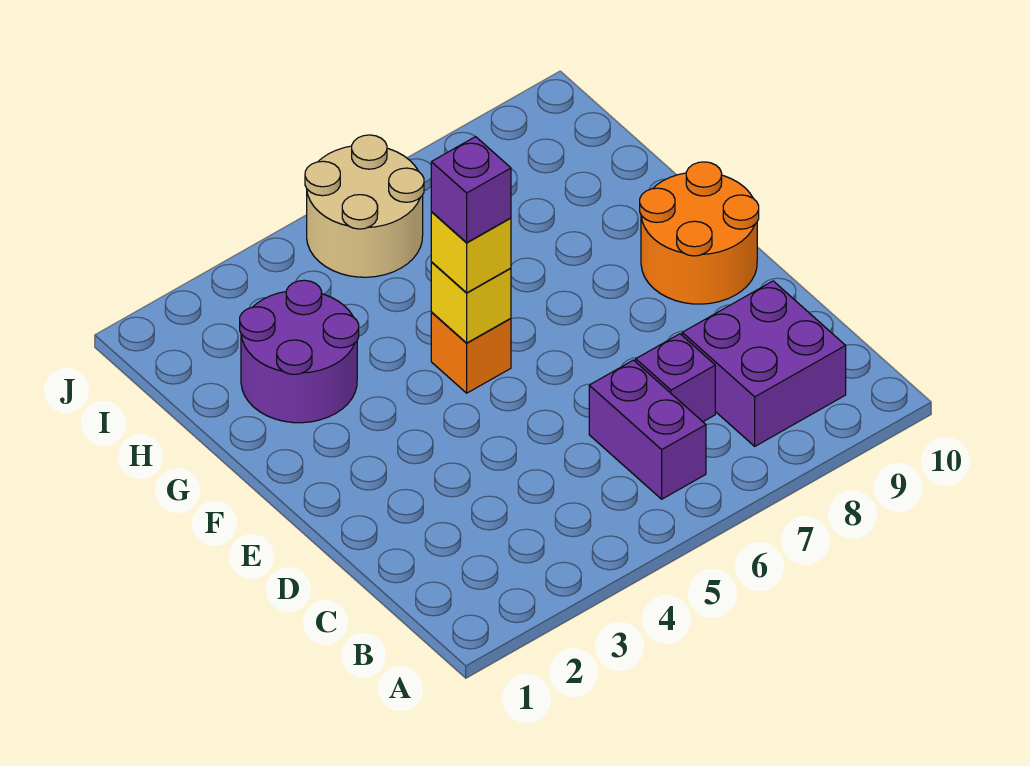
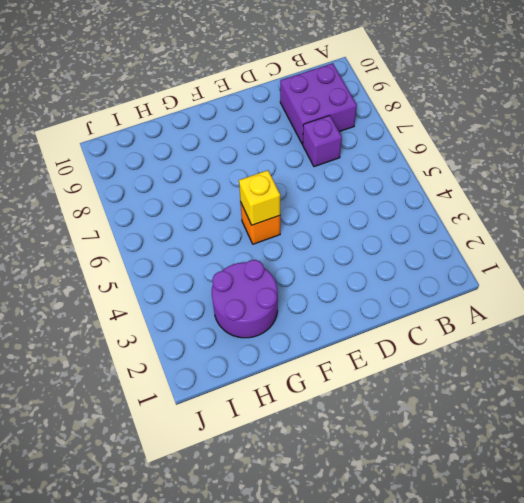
none -> purple brick B6:C6 level 1
none -> orange round brick E9:F10 level 1

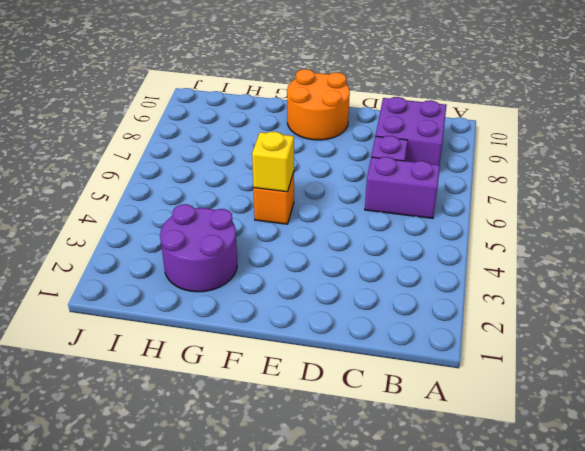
none -> tan round brick I5:J6 level 1
none -> yellow brick F5 level 3

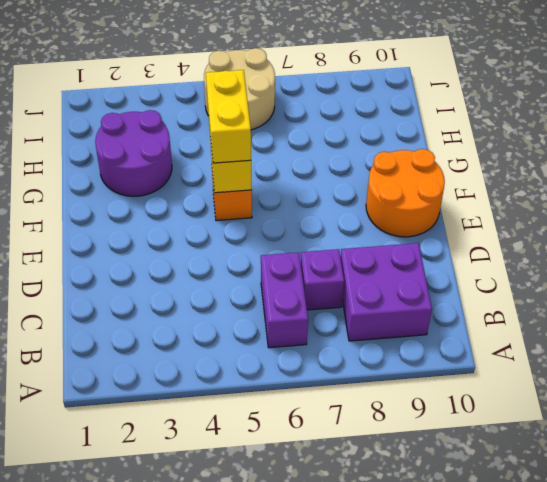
yellow brick F5:G5 level 3 -> yellow brick F5 level 3
none -> purple brick F5 level 4

